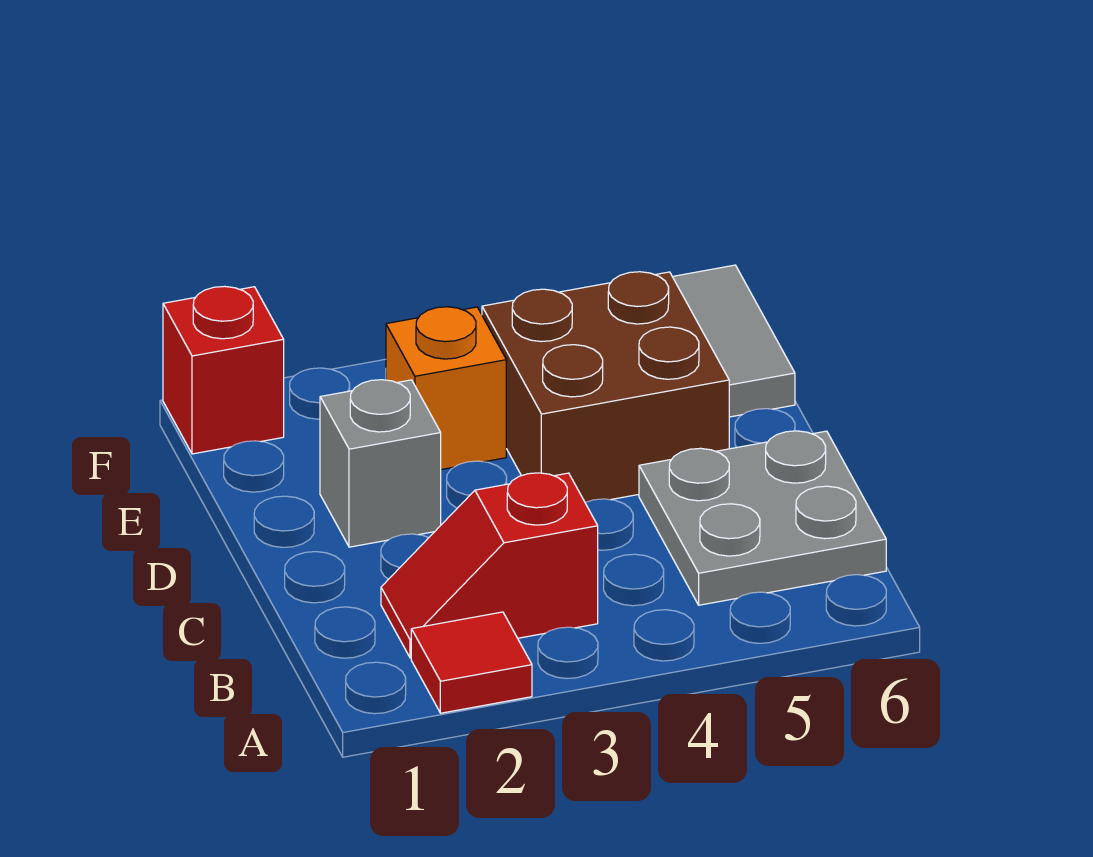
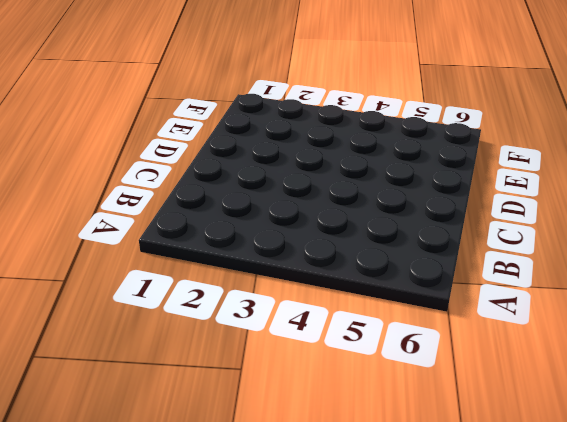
none -> red tile A2 level 1
none -> red slope B2:B3 level 1 top 3

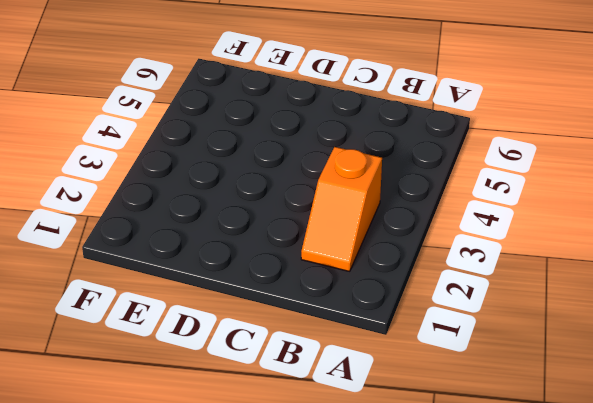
orange slope B2:B3 level 1 top 3 -> red slope B2:B3 level 1 top 3
none -> red tile A2 level 1
none -> grey plate B5:C6 level 1

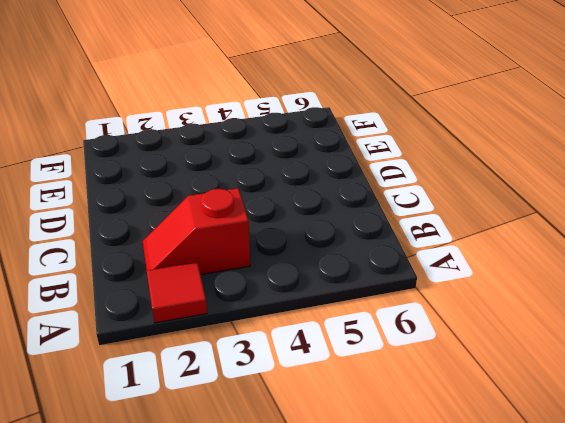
none -> grey plate B5:C6 level 1
none -> grey brick D2 level 1

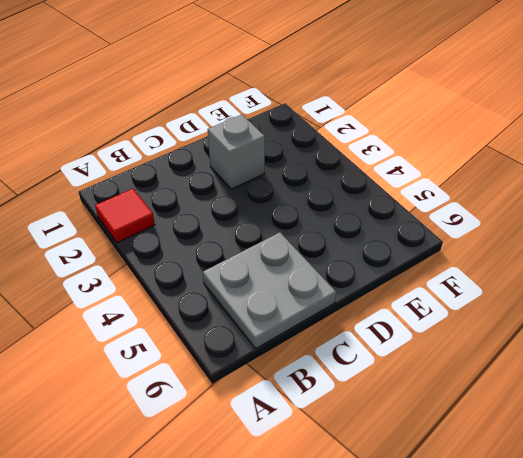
none -> red slope B2:B3 level 1 top 3
none -> brown brick D4:E5 level 1

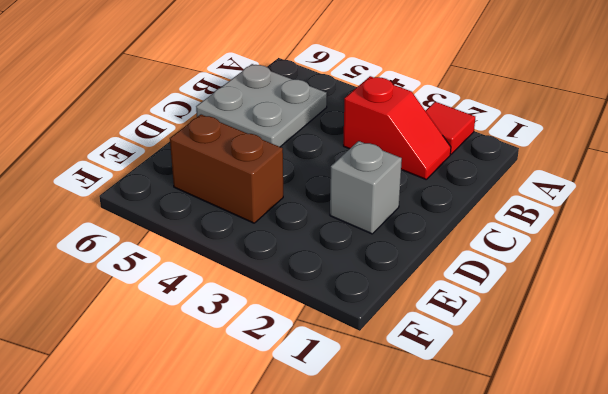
brown brick E4:E5 level 1 -> brown brick D4:E5 level 1
none -> orange brick E3 level 1
none -> grey tile E6:F6 level 1

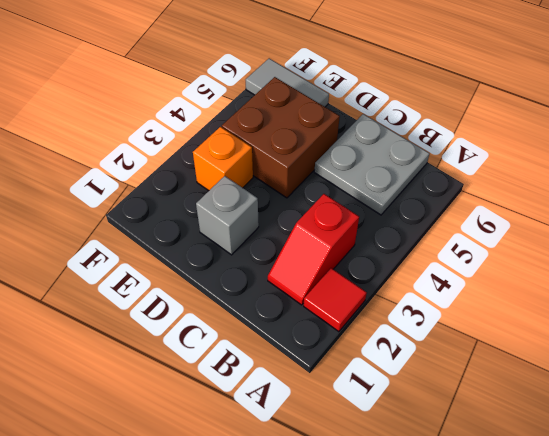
none -> red brick F1 level 1

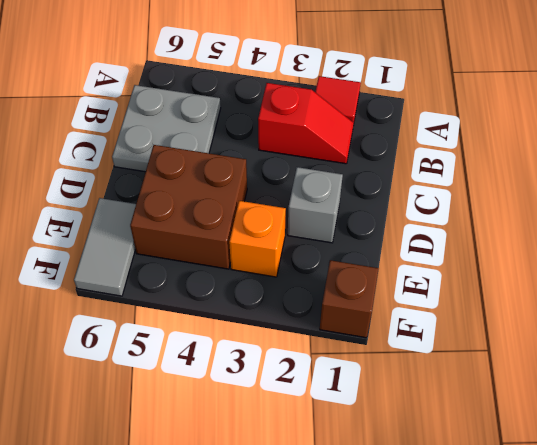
brown brick F1 level 1 -> red brick F1 level 1

